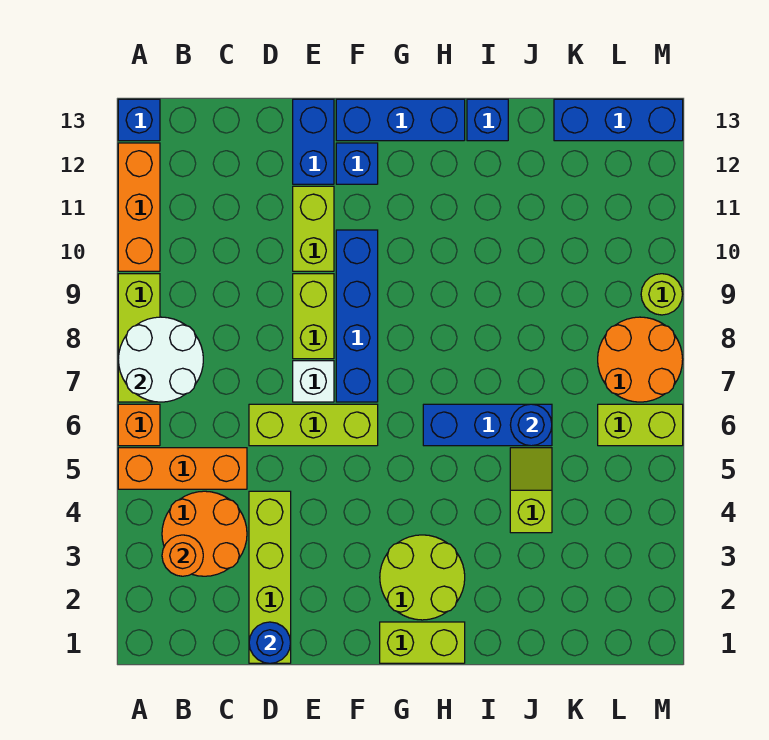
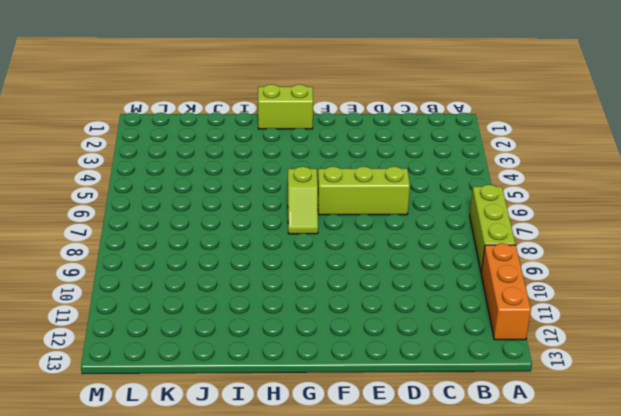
lime slope G6:G7 level 1 top 6 -> lime slope J4:J5 level 1 top 4
none -> orange brick A5:C5 level 1
none -> orange brick A6 level 1
none -> blue brick A13 level 1

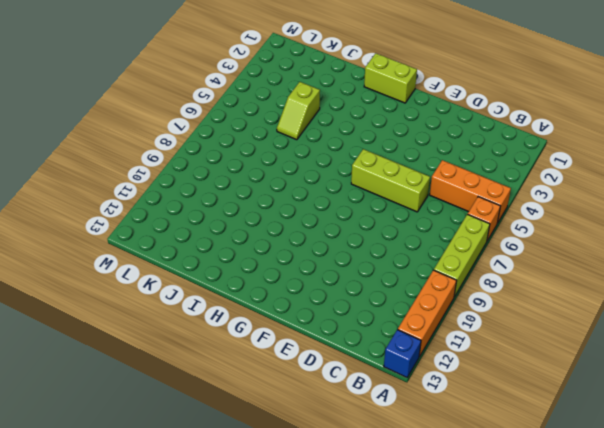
none -> orange round brick B3:C4 level 1
none -> lime brick D1:D4 level 1
none -> white brick E7 level 1

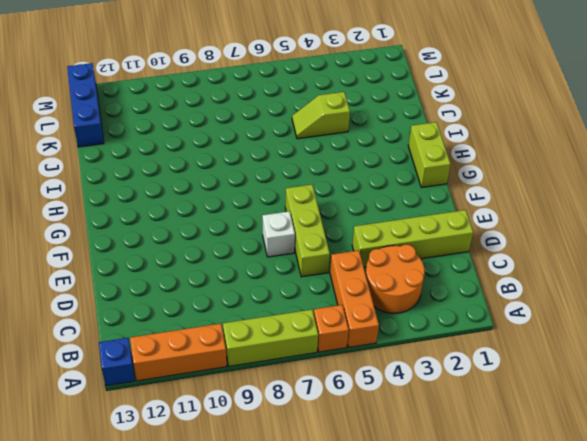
none -> lime brick E8:E9 level 1
none -> lime brick E10:E11 level 1
none -> blue brick E12:E13 level 1

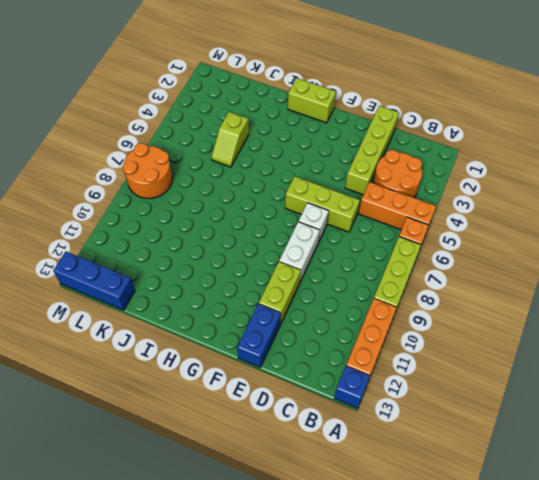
white brick E8:E9 level 1 -> lime brick E8:E9 level 1
none -> blue brick F7:F10 level 1
none -> blue brick F12 level 1
none -> blue brick F13:H13 level 1

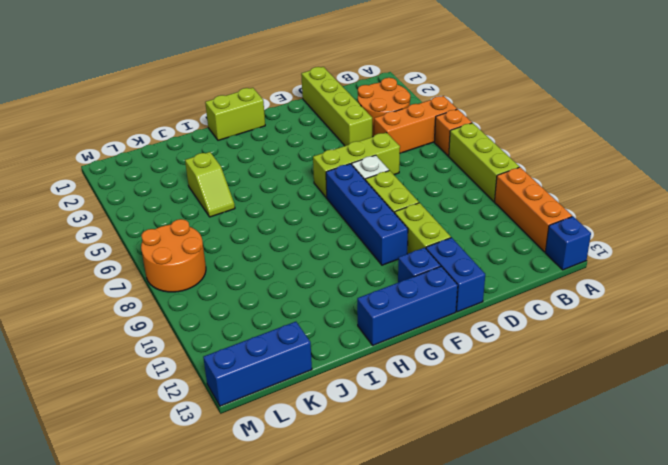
none -> lime round brick G2:H3 level 1
none -> blue brick H6:J6 level 1
none -> blue brick I13 level 1

